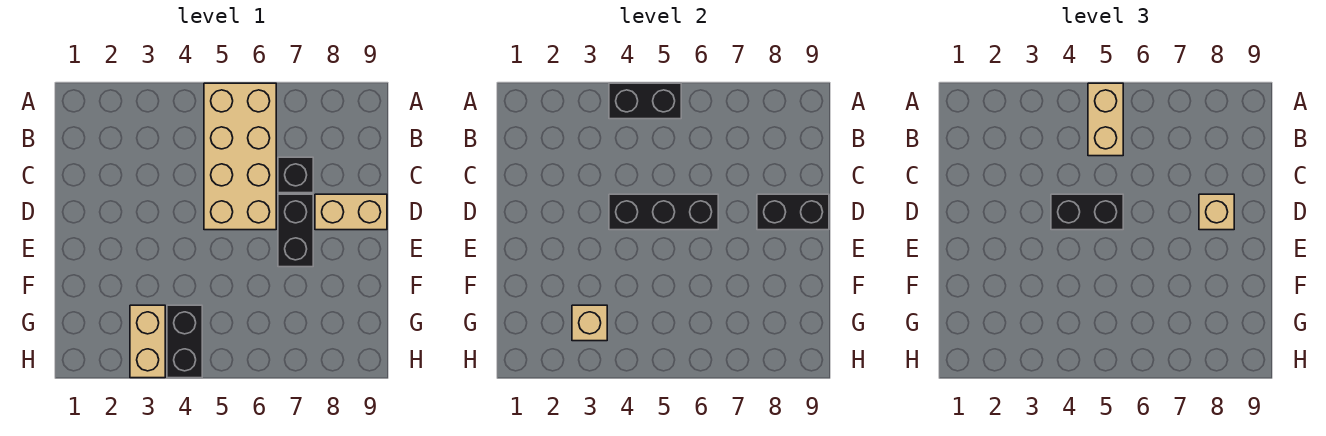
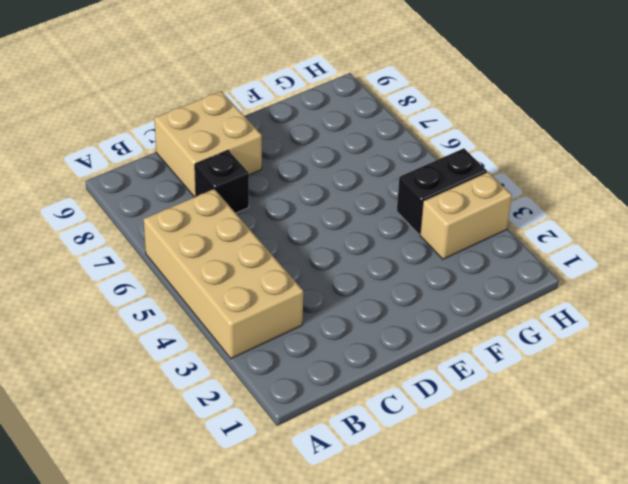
tan brick A3:B6 level 1 -> tan brick A5:D6 level 1
tan brick C8:D9 level 1 -> tan brick D8:D9 level 1
none -> black brick D7:E7 level 1
none -> black brick A4:A5 level 2
none -> black brick D4:D6 level 2

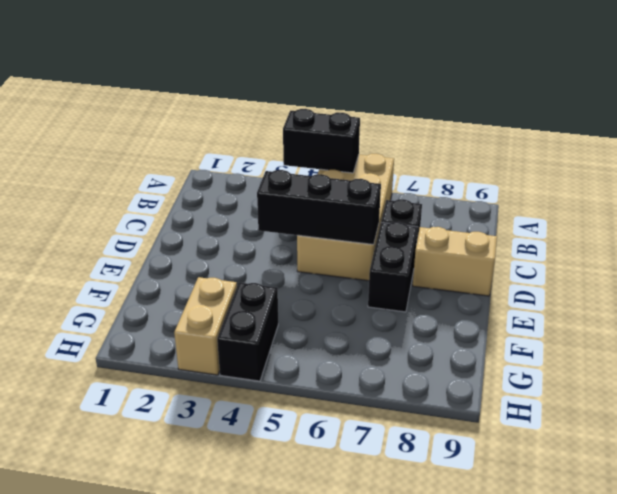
none -> black brick D8:D9 level 2
none -> tan brick G3 level 2
none -> tan brick A5:B5 level 3

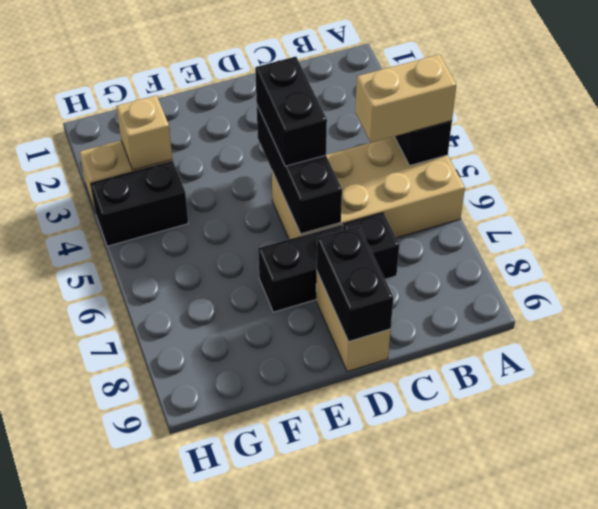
none -> tan brick D8 level 3

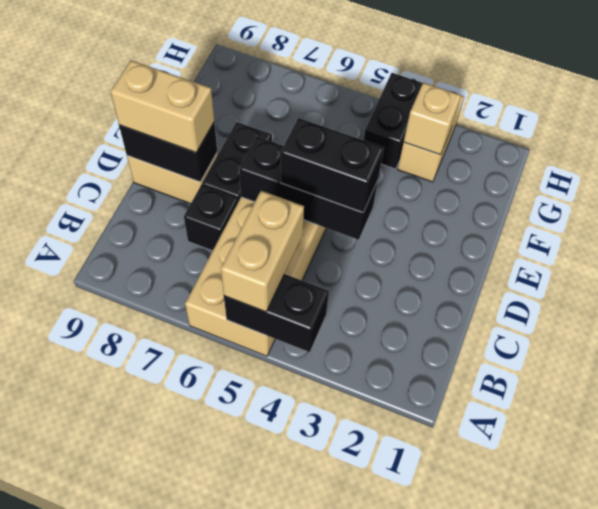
tan brick D8:D9 level 3 -> tan brick D8 level 3

